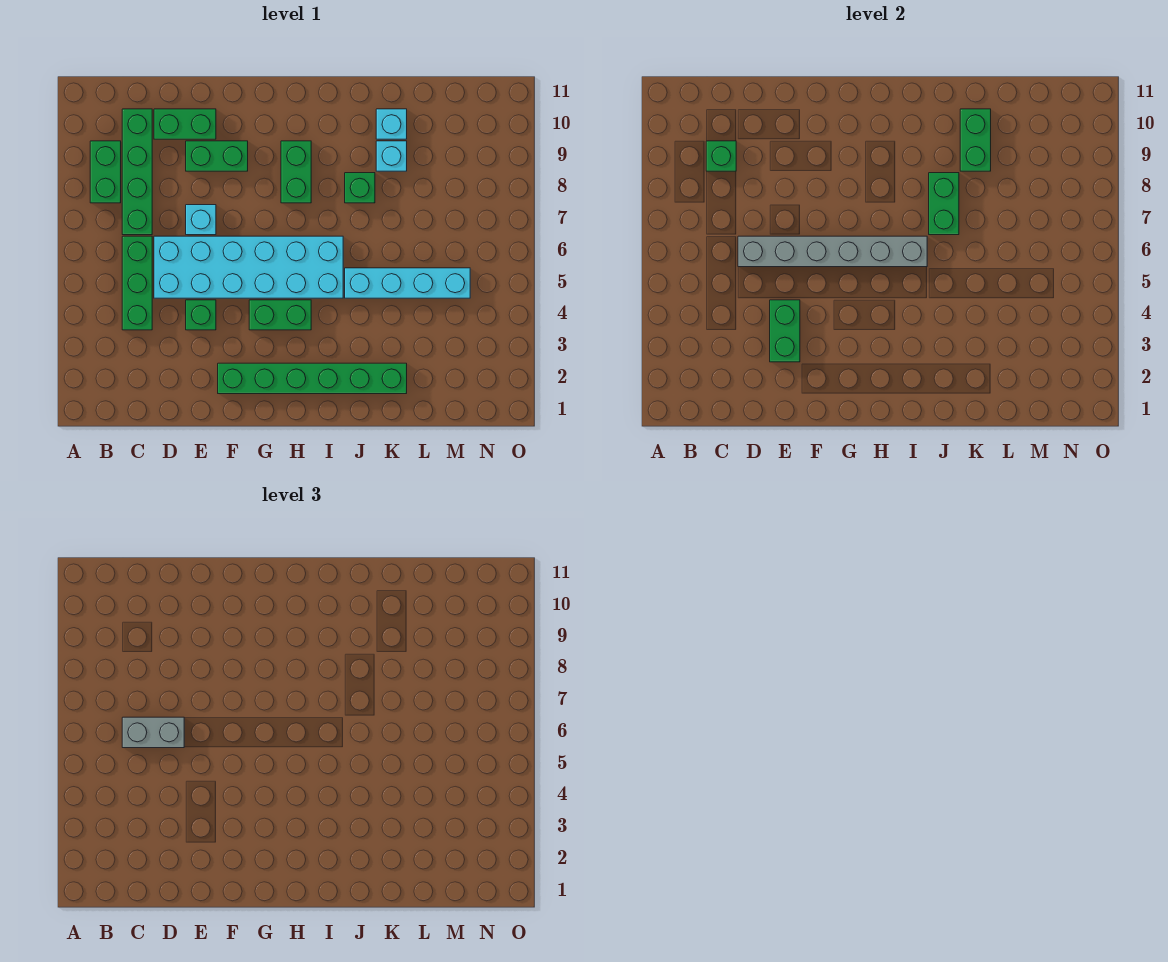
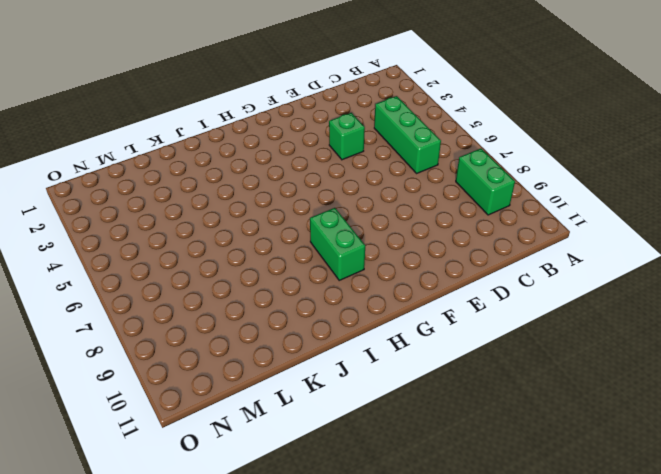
none -> green brick C7:C10 level 1
none -> cyan brick D5:I6 level 1
none -> green brick D10:E10 level 1

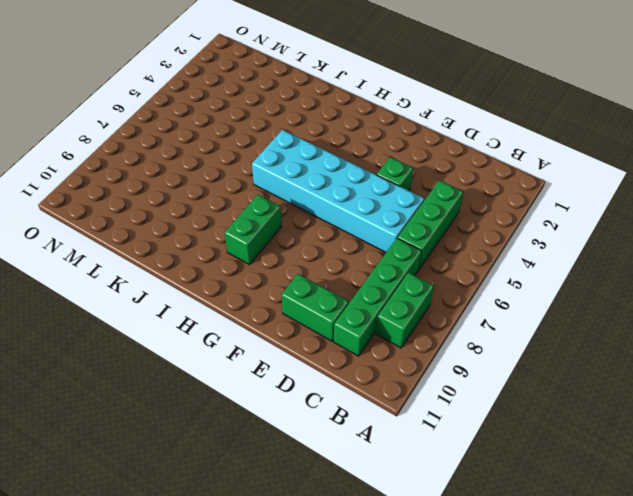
none -> cyan brick E7 level 1
none -> green brick E9:F9 level 1
none -> green brick F2:K2 level 1

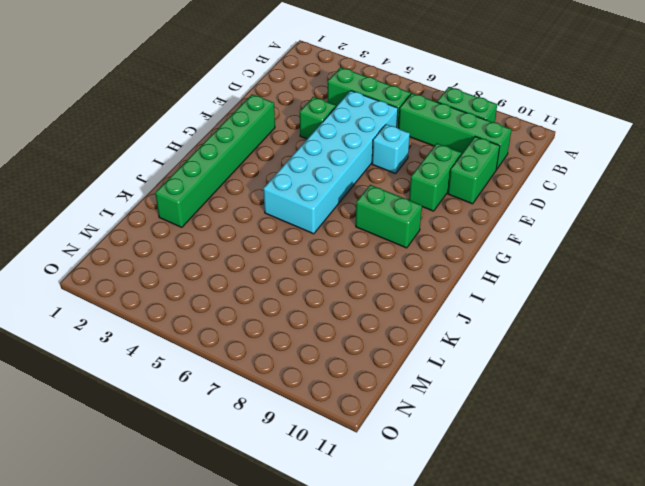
none -> green brick G4:H4 level 1
none -> cyan brick J5:M5 level 1
none -> green brick J8 level 1

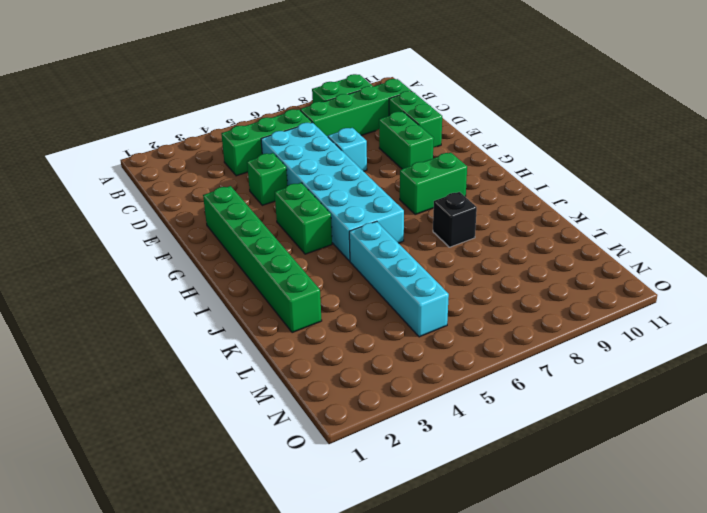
black brick J8 level 1 -> green brick J8 level 1
none -> cyan brick K9 level 1
none -> cyan brick K10 level 1
none -> green brick C9 level 2

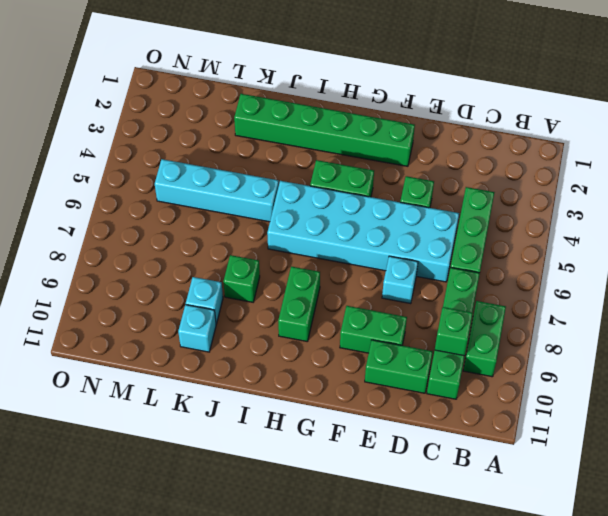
none -> grey brick D6:I6 level 2
none -> green brick E3:E4 level 2
none -> green brick J7:J8 level 2

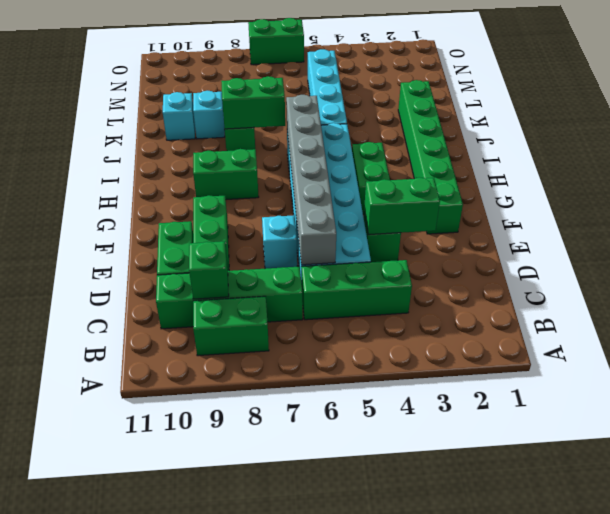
green brick O6:O7 level 1 -> green brick K9:K10 level 2
none -> grey brick C6:D6 level 3

